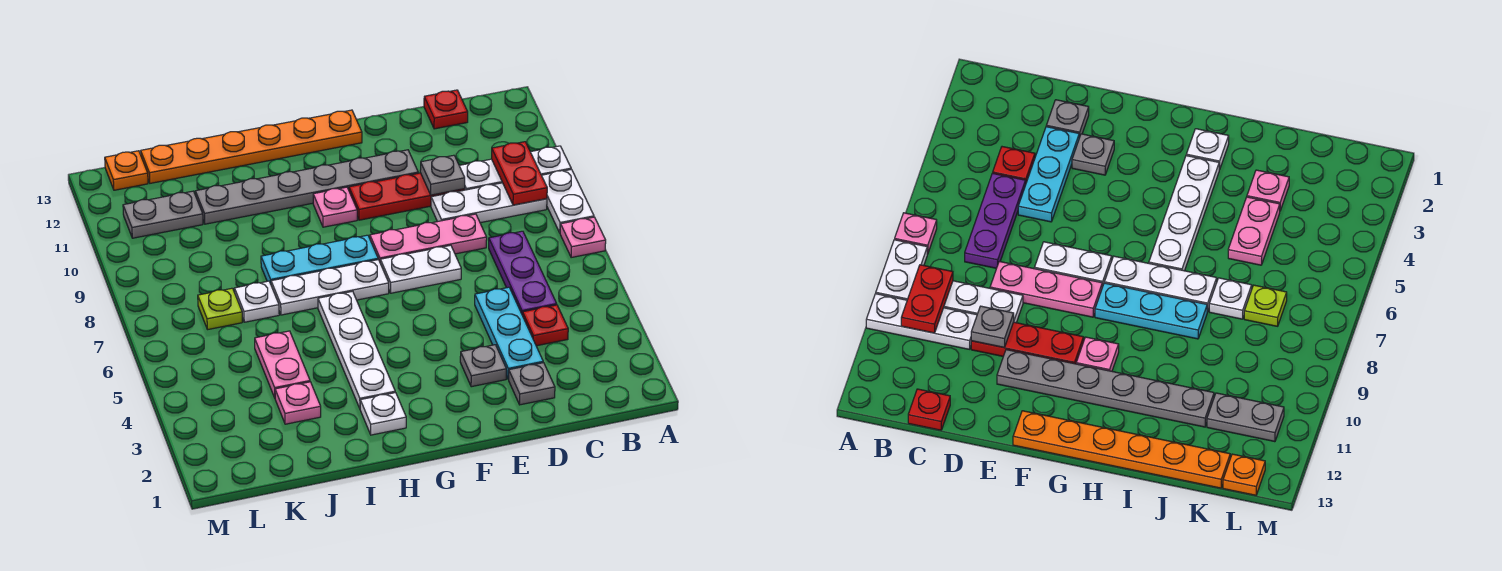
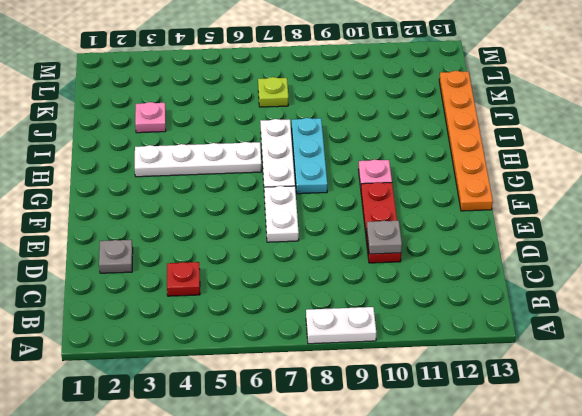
none -> pink plate A7 level 1
none -> white plate A10:C10 level 1
none -> white plate B9:D9 level 1

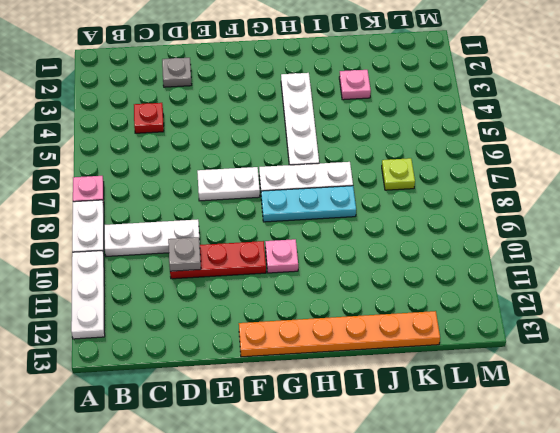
white plate A10:A12 level 1 -> white plate A10:C10 level 1
none -> purple plate C5:C7 level 1
none -> red plate C13 level 1
none -> cyan plate D3:D5 level 1

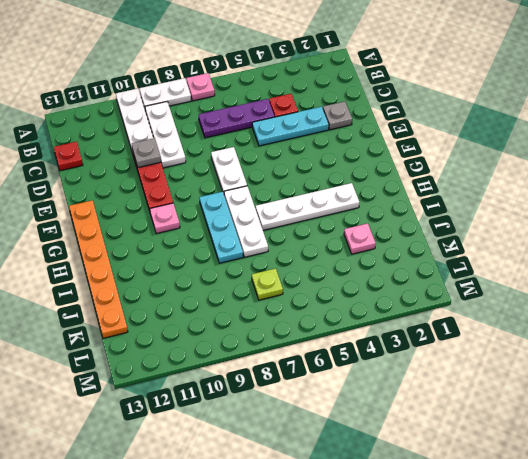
none -> pink plate D8:F8 level 1
none -> grey plate E3 level 1
none -> grey plate E11:J11 level 1

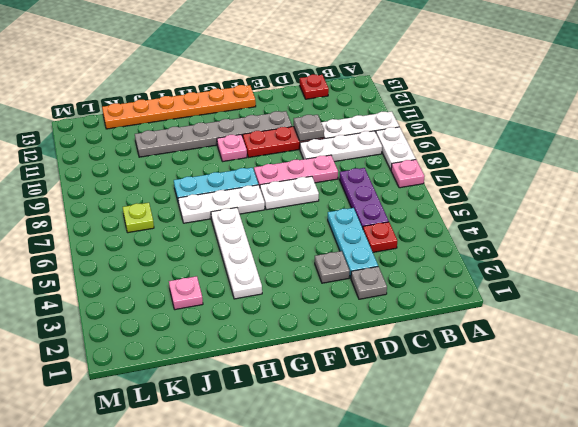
none -> white plate H2 level 1
none -> pink plate J4:J5 level 1
none -> white plate J7 level 1

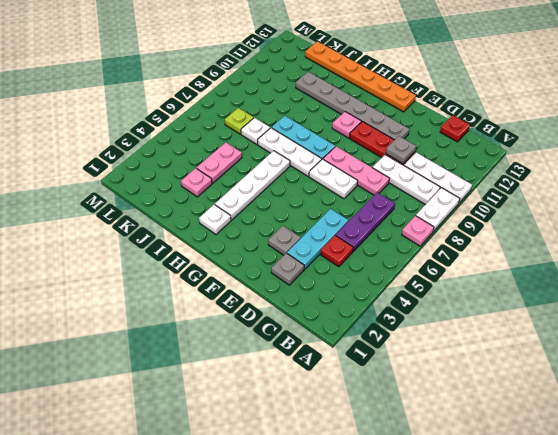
none -> grey plate K11:L11 level 1
none -> orange plate L13 level 1
none -> red plate B9:B10 level 2

